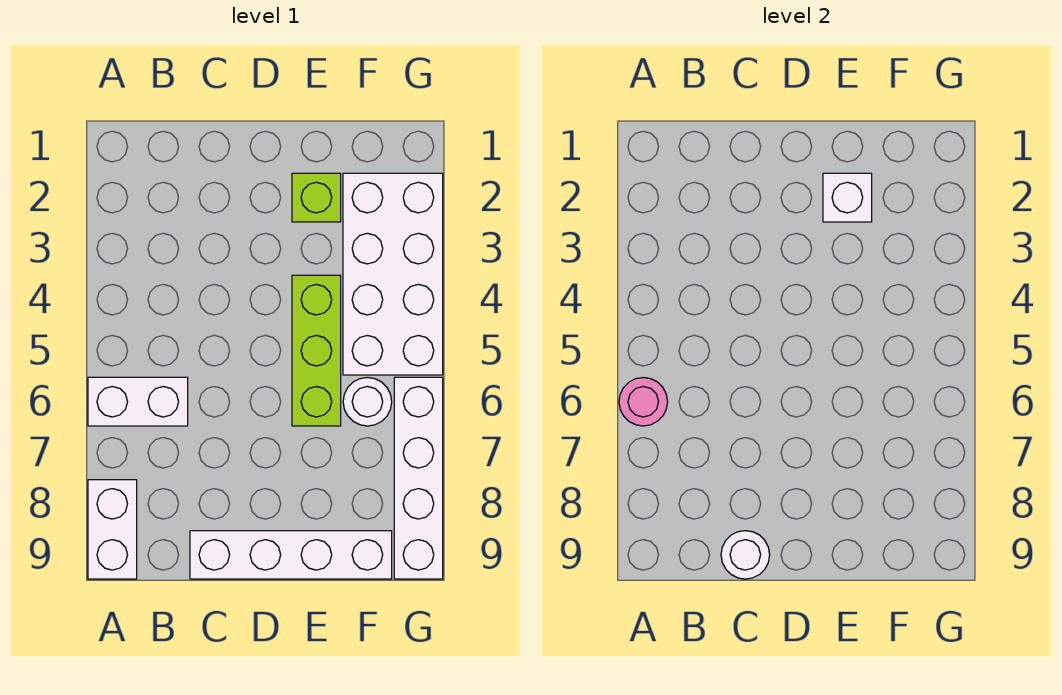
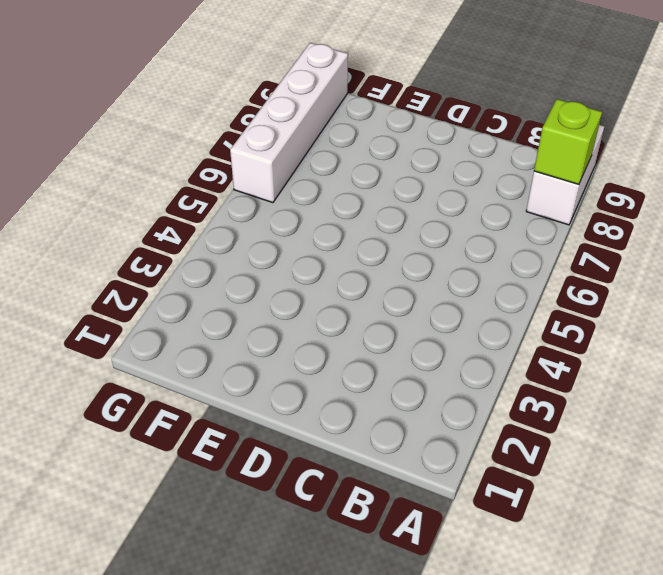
lime brick A8 level 2 -> lime brick E2 level 1
none -> white brick A6:B6 level 1
none -> white brick C9:F9 level 1

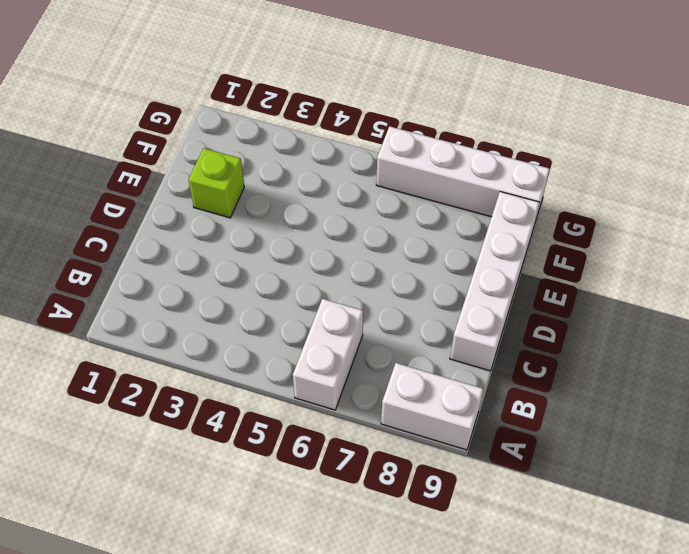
none -> lime brick E4:E6 level 1
none -> white brick F2:G5 level 1

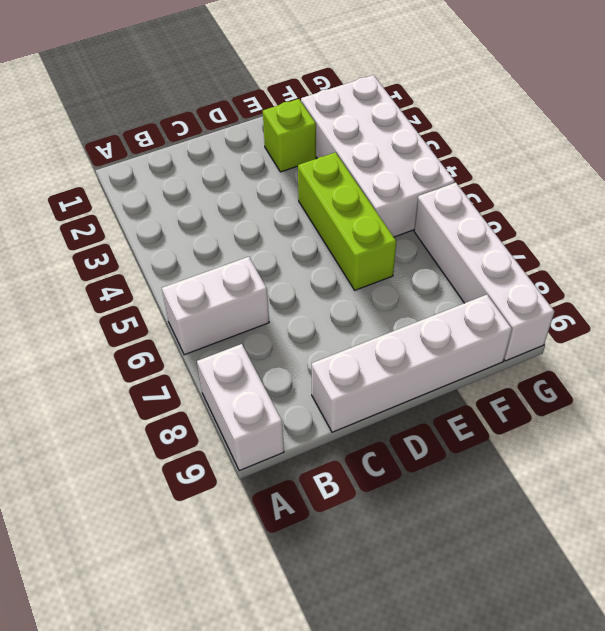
none -> white round brick F6 level 1
none -> pink round brick A6 level 2

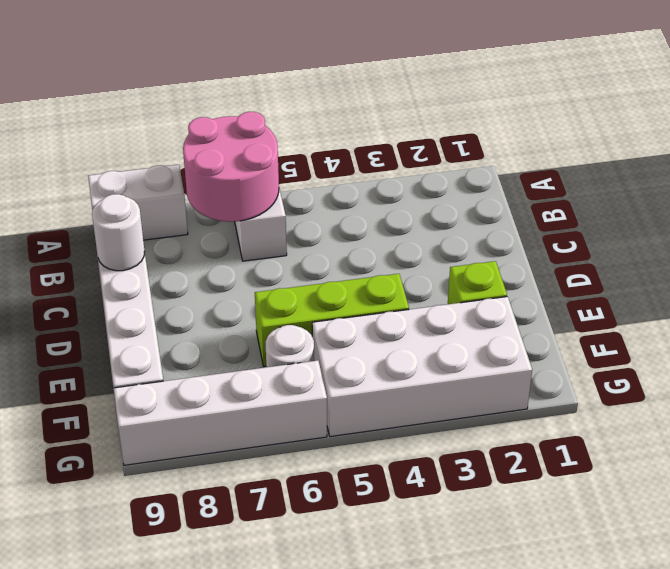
pink round brick A6:B7 level 2 -> pink round brick A6 level 2
none -> white brick E2 level 2

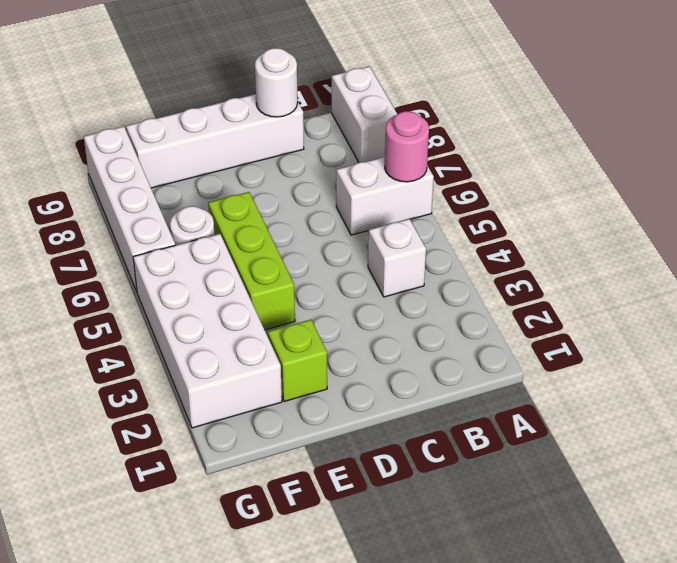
white brick B4 level 1 -> white brick E2 level 2

